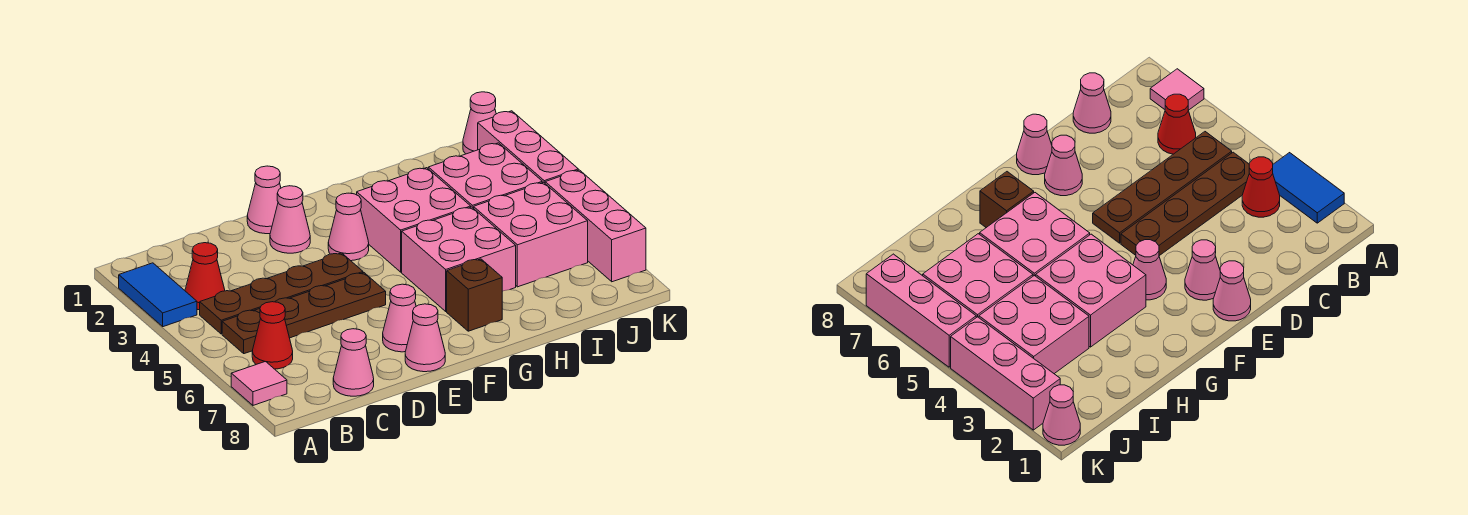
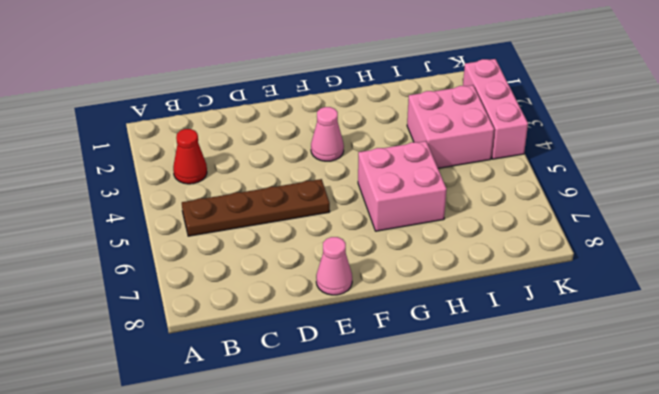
none -> blue tile A2:A3 level 1
none -> pink tile A7 level 1
none -> brown plate B4:E4 level 1

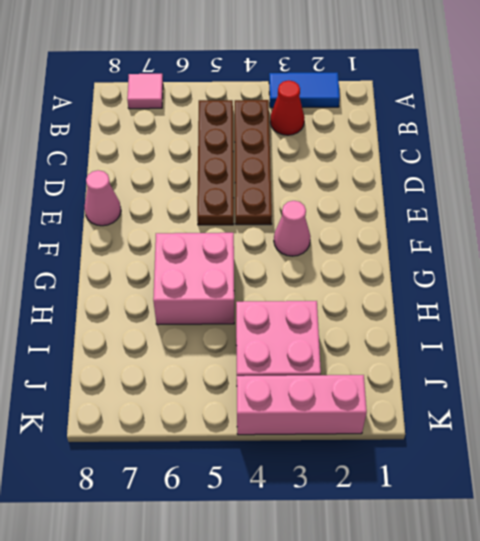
none -> red cone B6 level 1
none -> pink cone C8 level 1
none -> pink cone E1 level 1

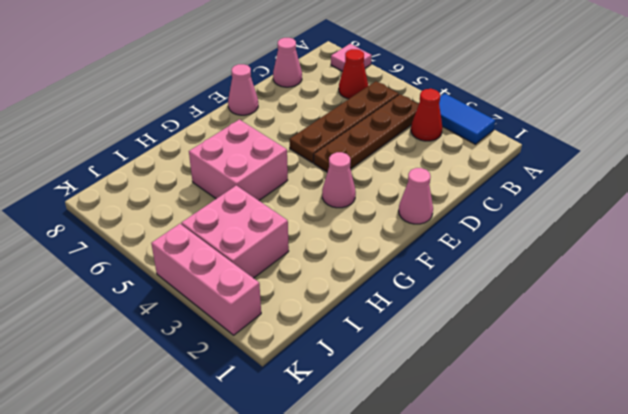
none -> pink cone E2 level 1
none -> pink cone E7 level 1
none -> pink brick G3:H4 level 1

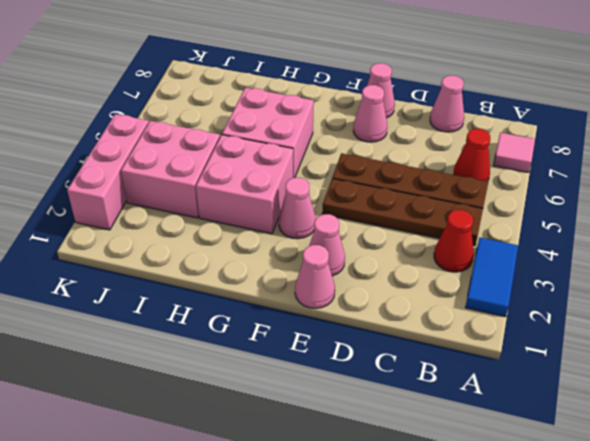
none -> brown brick G7 level 1
none -> pink brick I5:J6 level 1
none -> pink cone K1 level 1

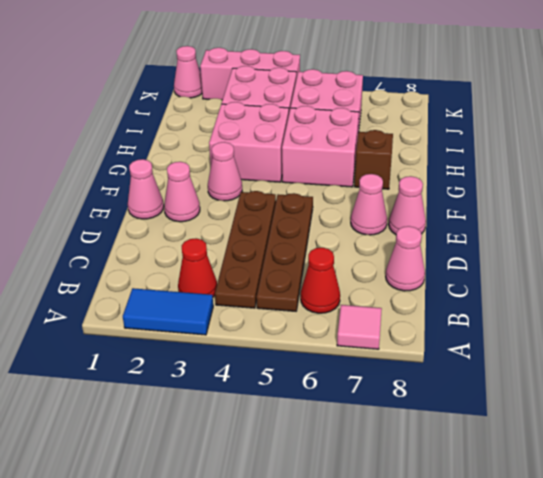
none -> pink brick K5:K7 level 1

